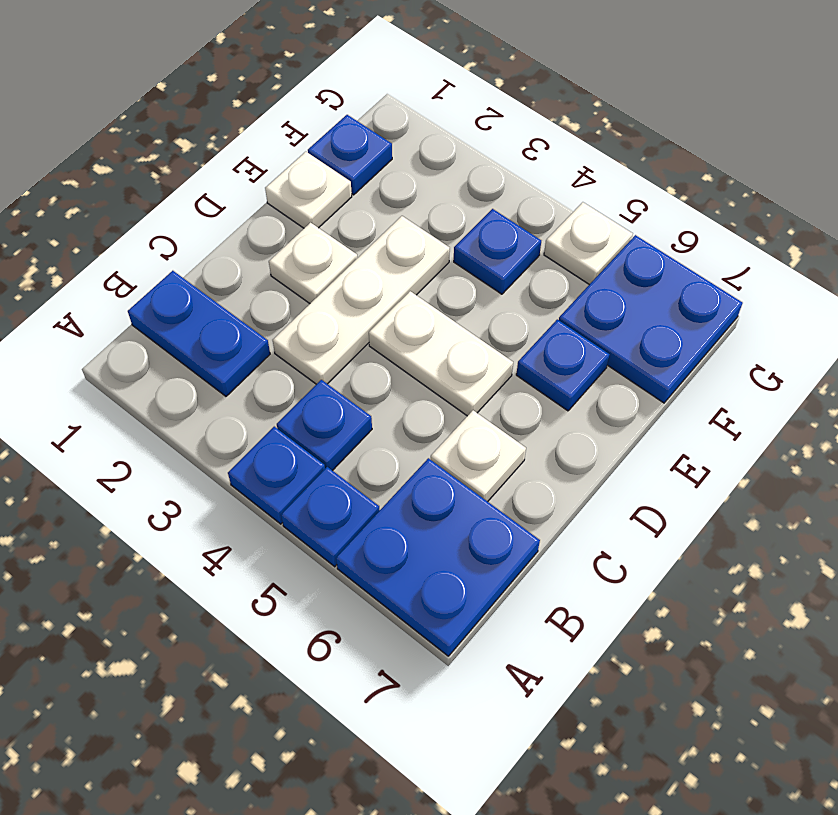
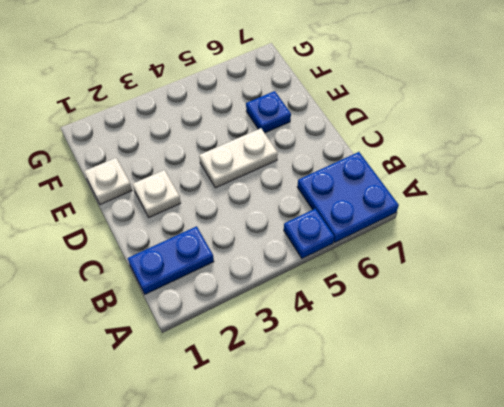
none -> blue plate A4 level 1
none -> blue plate B4 level 1
none -> white plate C3:E3 level 1

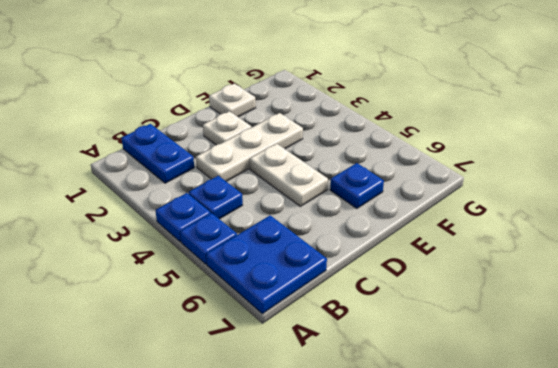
none -> white plate C6 level 1
none -> blue plate F1 level 1
none -> blue plate F4 level 1

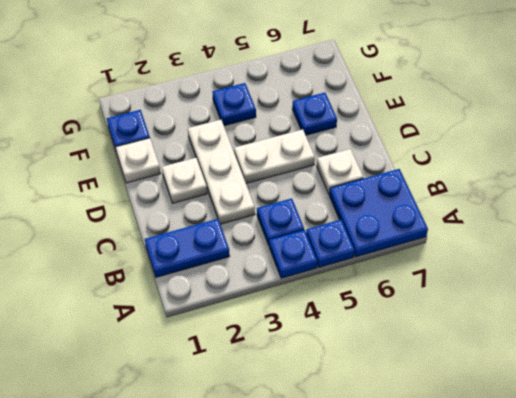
none -> blue plate F6:G7 level 1
none -> white plate G5 level 1

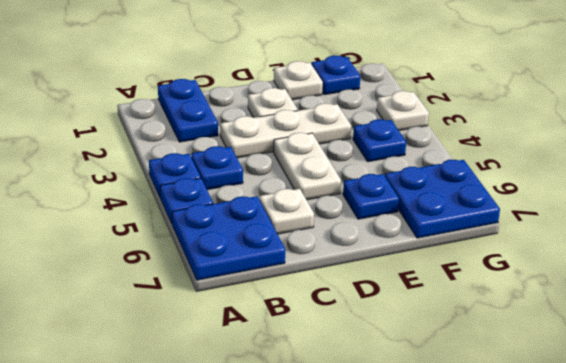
white plate G3 level 1 -> white plate G5 level 1

